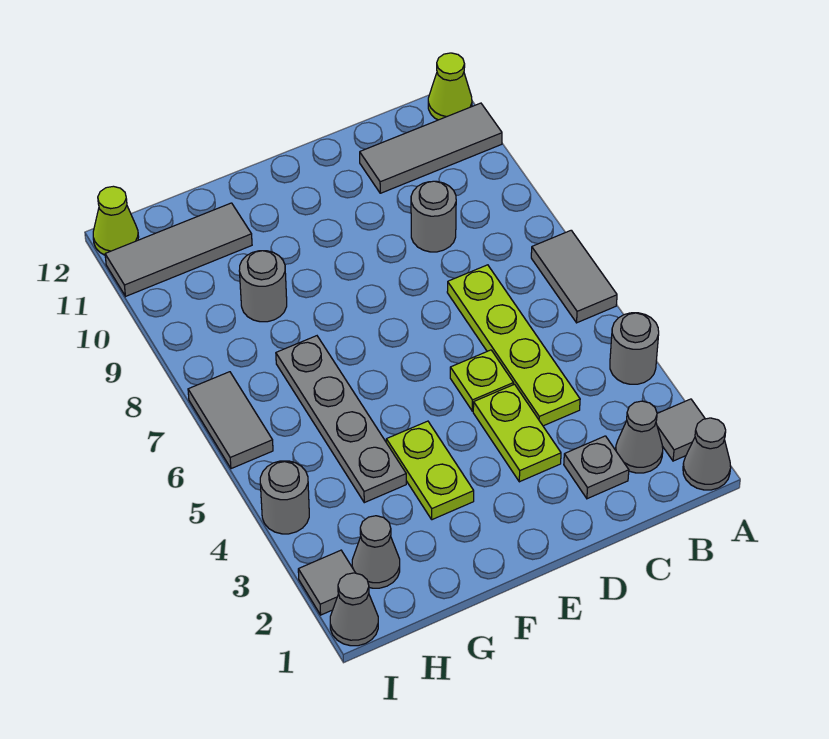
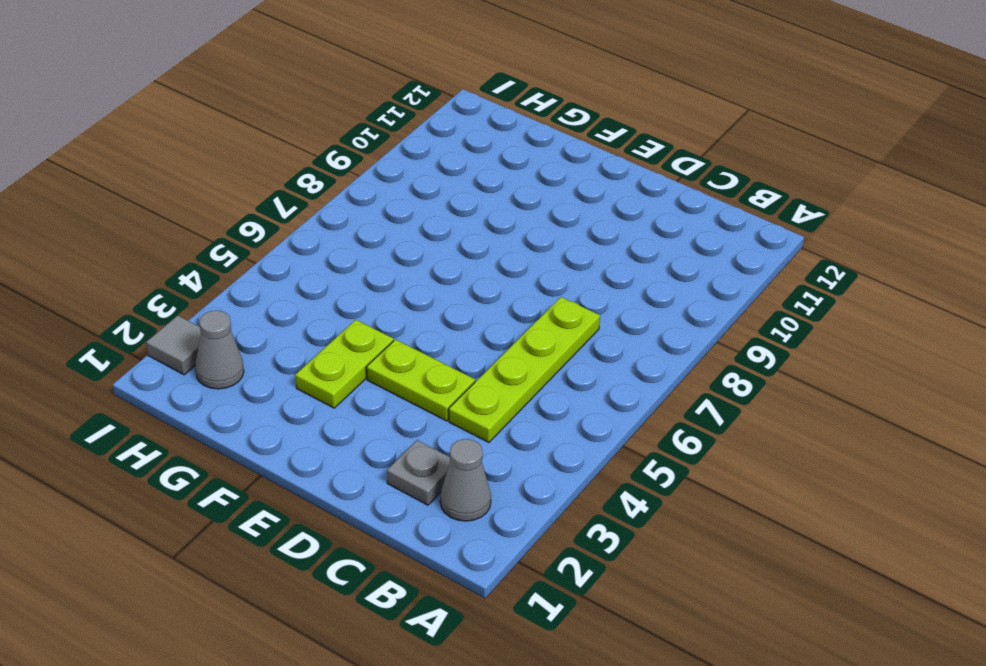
lime plate D4:E4 level 1 -> lime plate D3:D4 level 1
none -> grey cone A1 level 1
none -> grey tile A2 level 1
none -> grey round brick A4 level 1

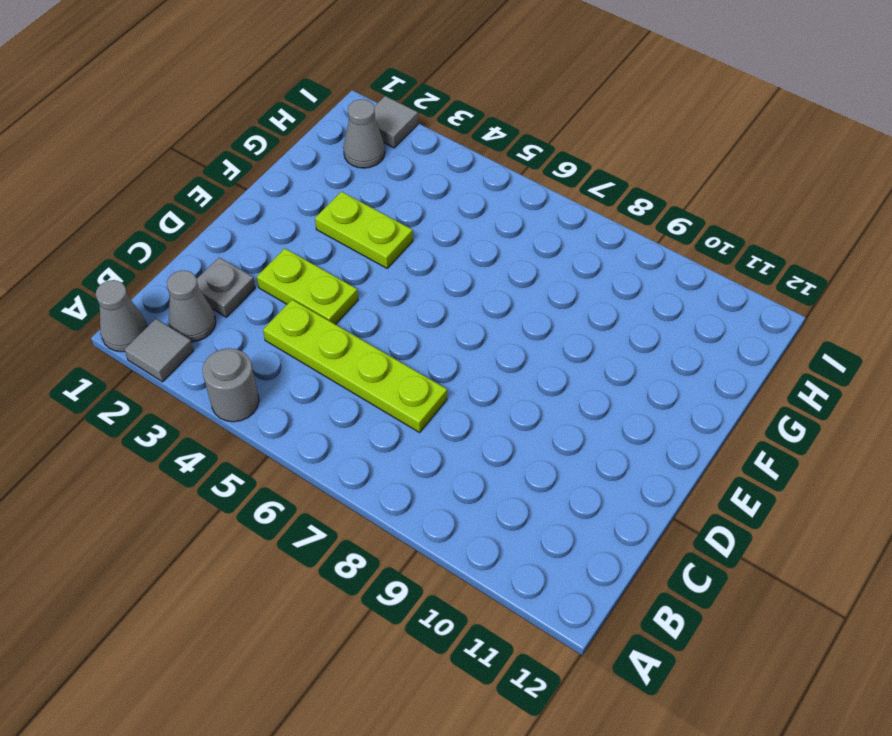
none -> grey tile A6:A7 level 1
none -> grey tile A11:C11 level 1
none -> lime cone A12 level 1

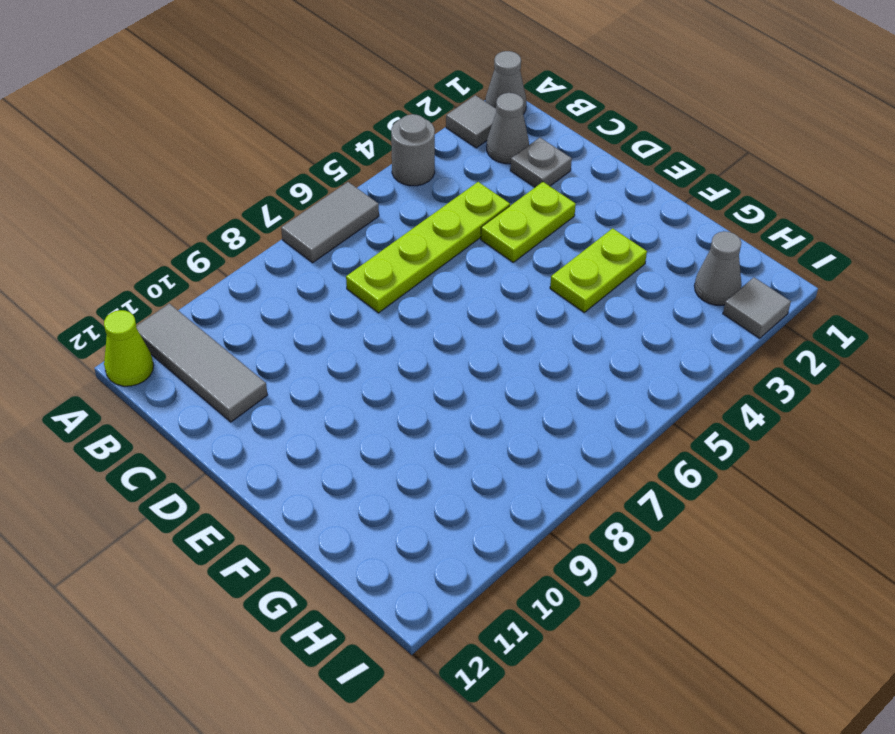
none -> grey round brick C9 level 1
none -> lime plate D5 level 1
none -> grey plate G4:G7 level 1

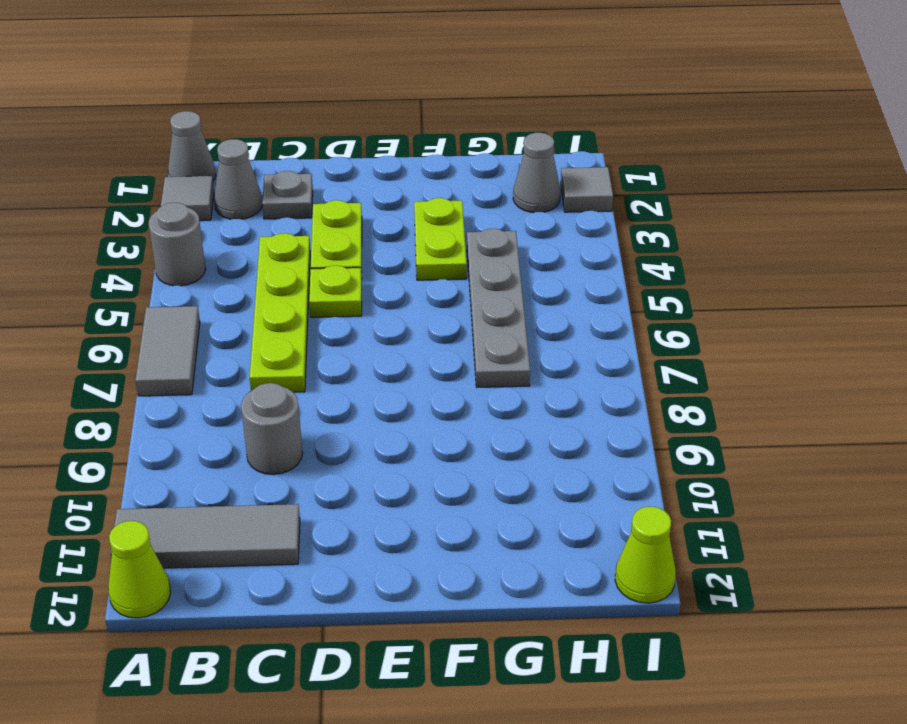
none -> grey round brick G9 level 1
none -> grey tile G11:I11 level 1
none -> grey cone I1 level 1

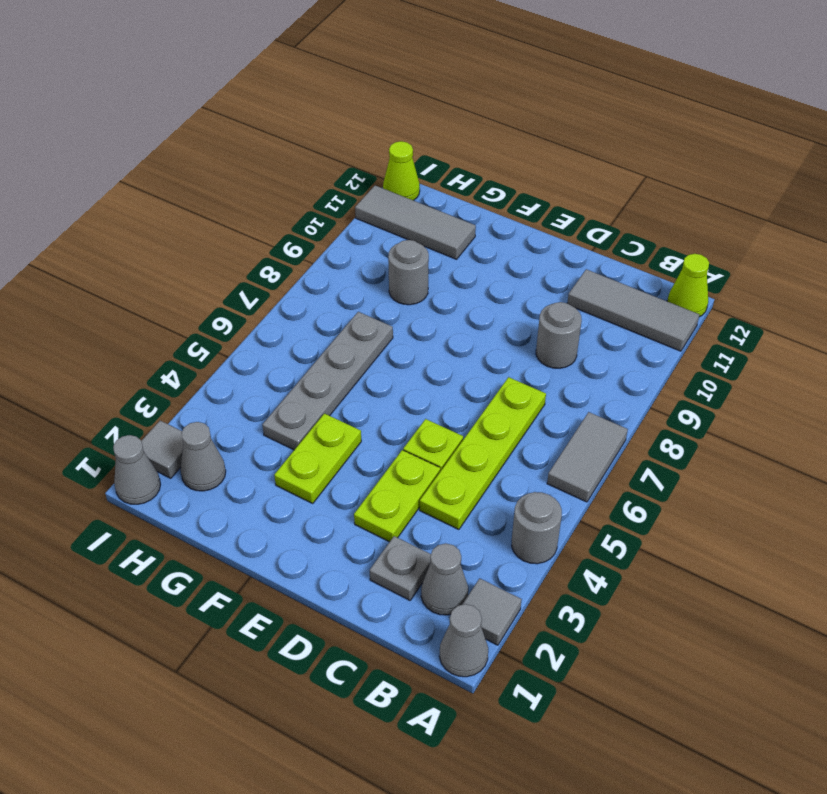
none -> grey round brick I4 level 1
none -> grey tile I6:I7 level 1

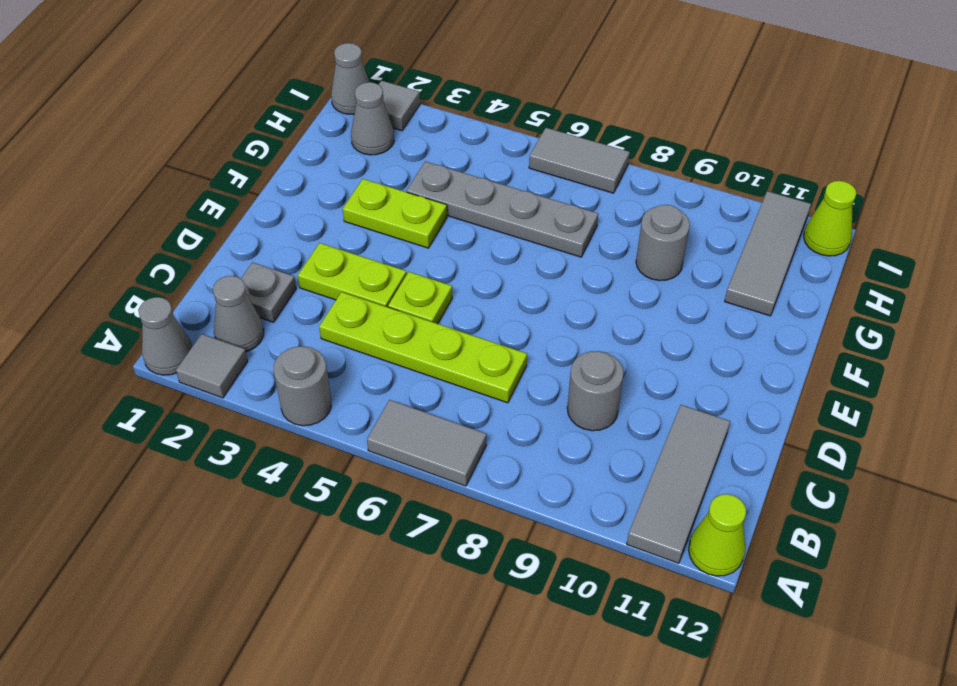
none -> grey round brick I4 level 1

